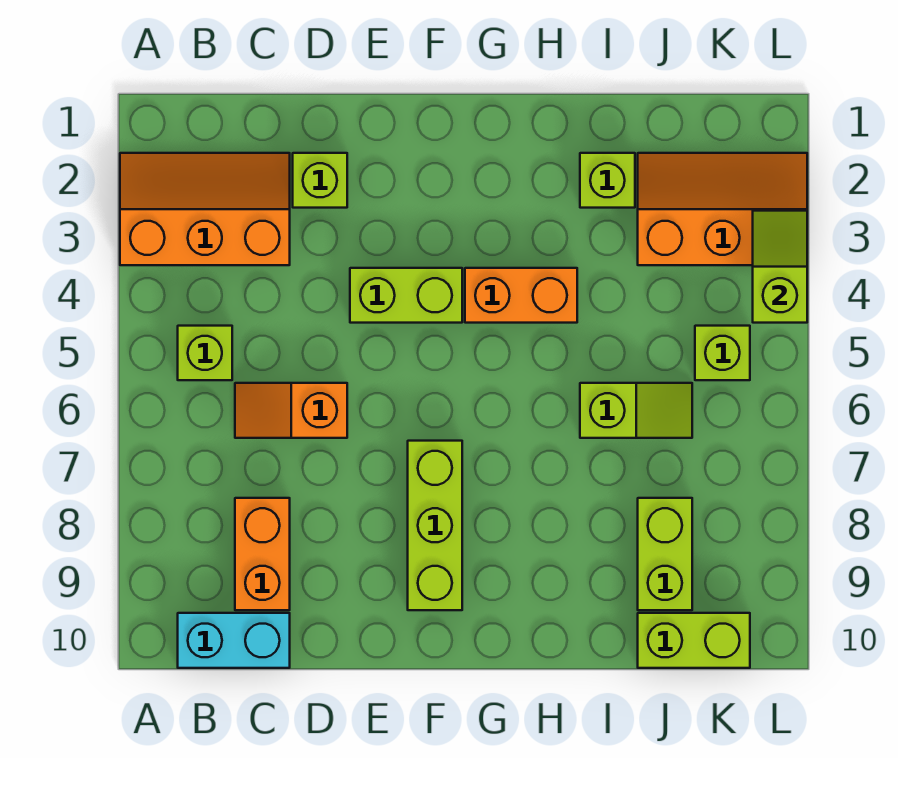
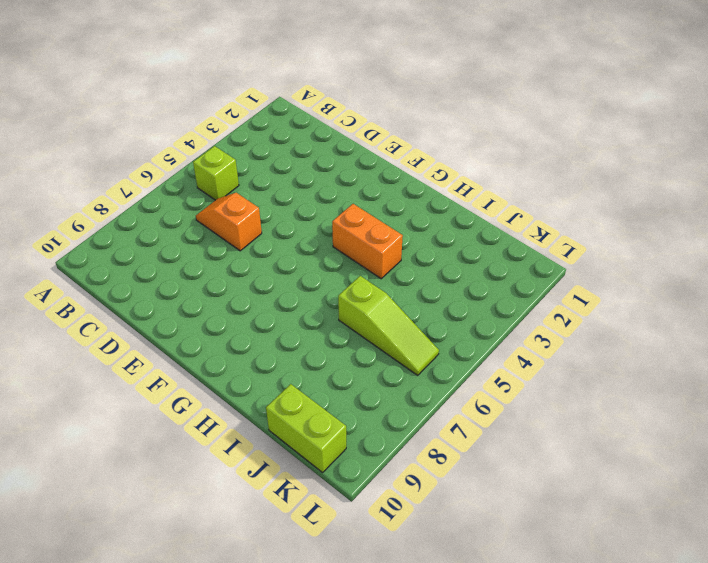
lime slope I6:K6 level 1 top I -> lime slope I6:J6 level 1 top I
none -> orange slope A2:C3 level 1 top 3
none -> cyan brick B10:C10 level 1
none -> orange brick C8:C9 level 1

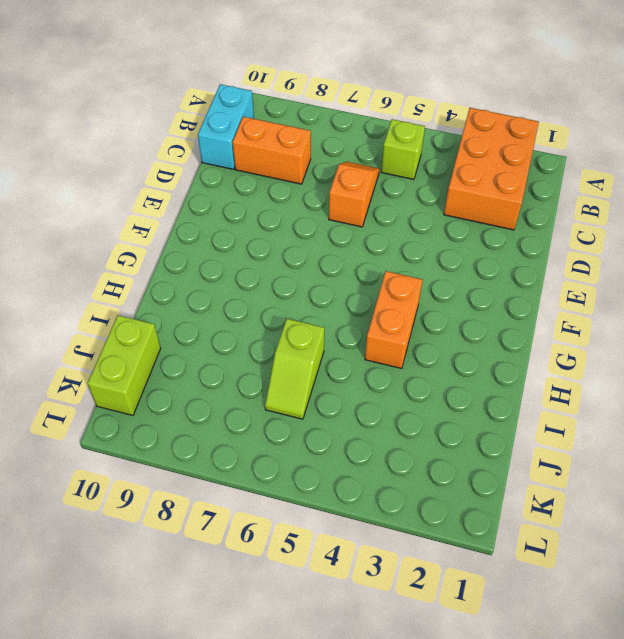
orange brick A2:C3 level 1 -> orange slope A2:C3 level 1 top 3
none -> lime brick D2 level 1
none -> lime brick E4:F4 level 1
none -> lime brick F7:F9 level 1

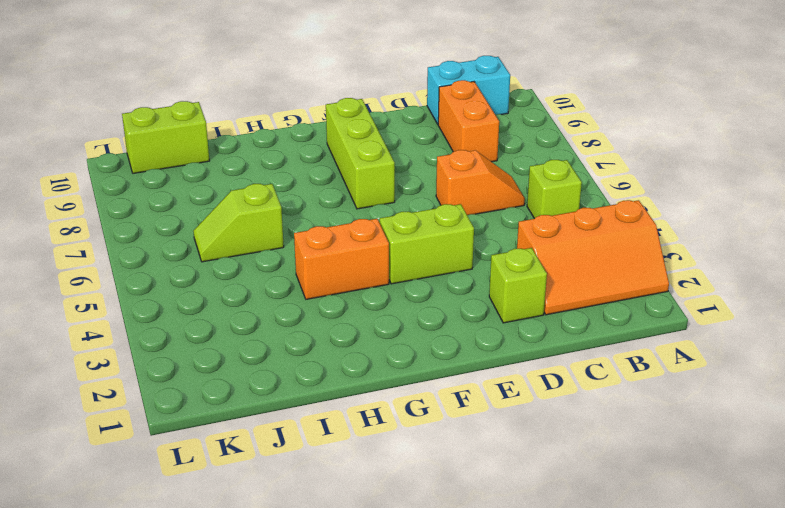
none -> lime brick I2 level 1
none -> orange slope J2:L3 level 1 top 3
none -> lime brick J8:J9 level 1

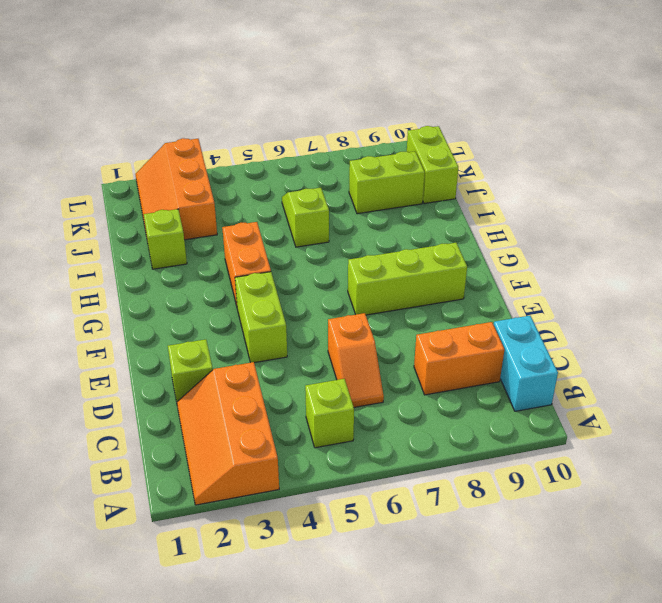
none -> lime brick K5 level 1
none -> lime slope L3:L4 level 2 top 4

